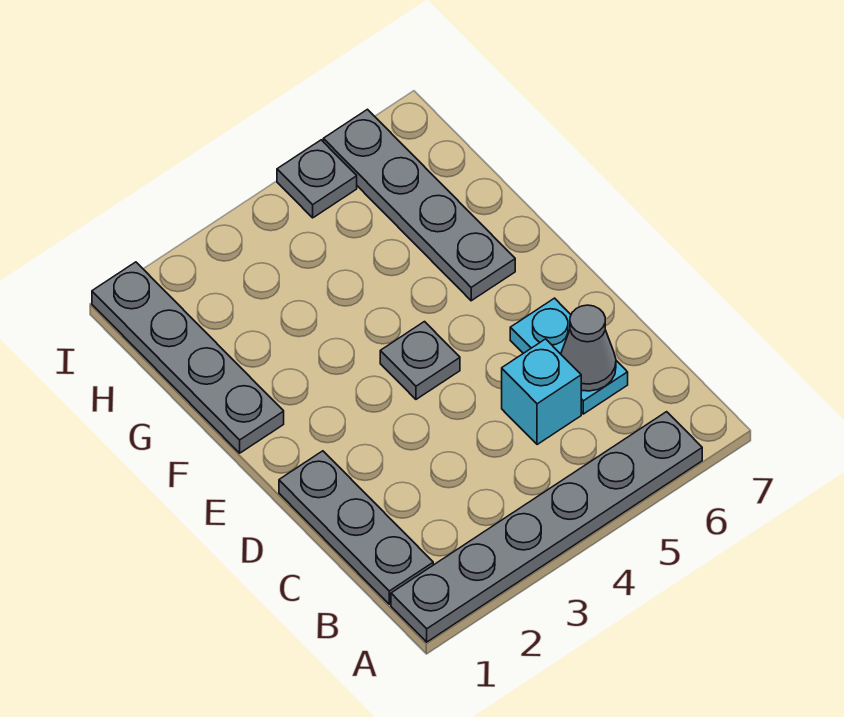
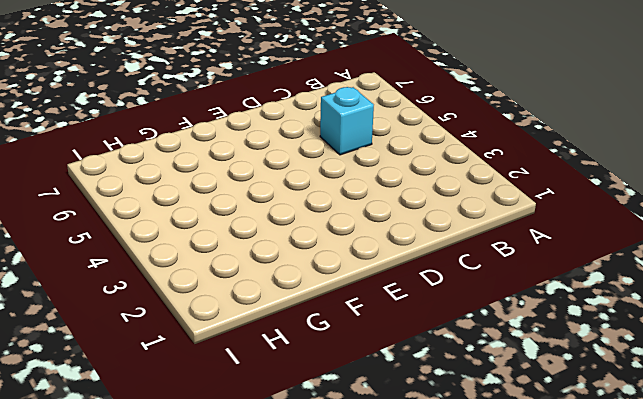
none -> grey plate A1:A6 level 1
none -> grey plate B1:D1 level 1

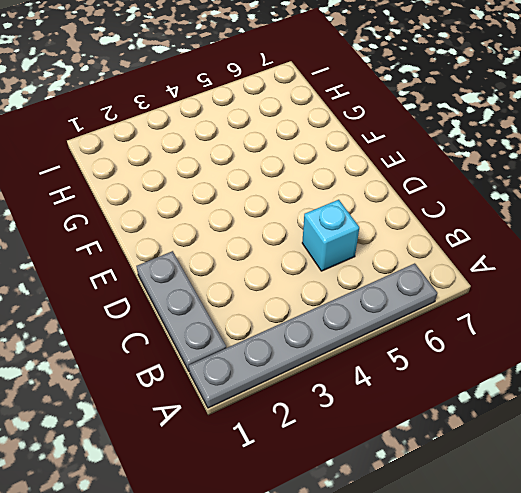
none -> cyan plate C6:D6 level 1
none -> grey plate E4 level 1

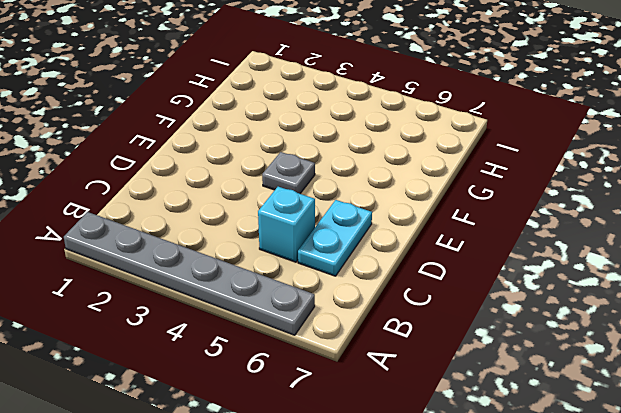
none -> grey plate B1:D1 level 1
none -> grey plate F1:I1 level 1

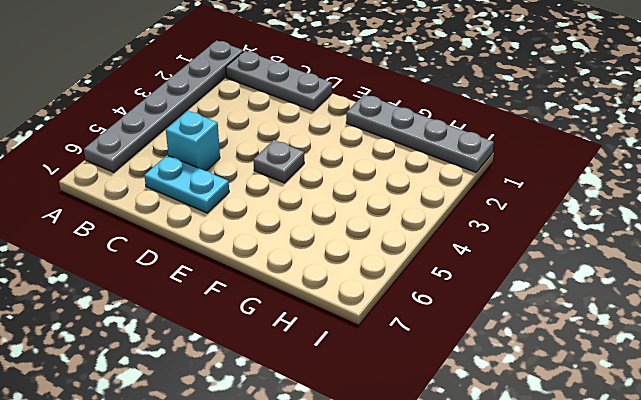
none -> grey plate F6:I6 level 1
none -> grey plate I5 level 1

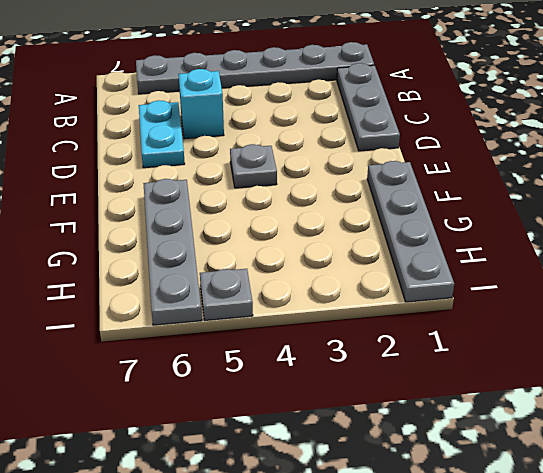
none -> grey cone C6 level 2

